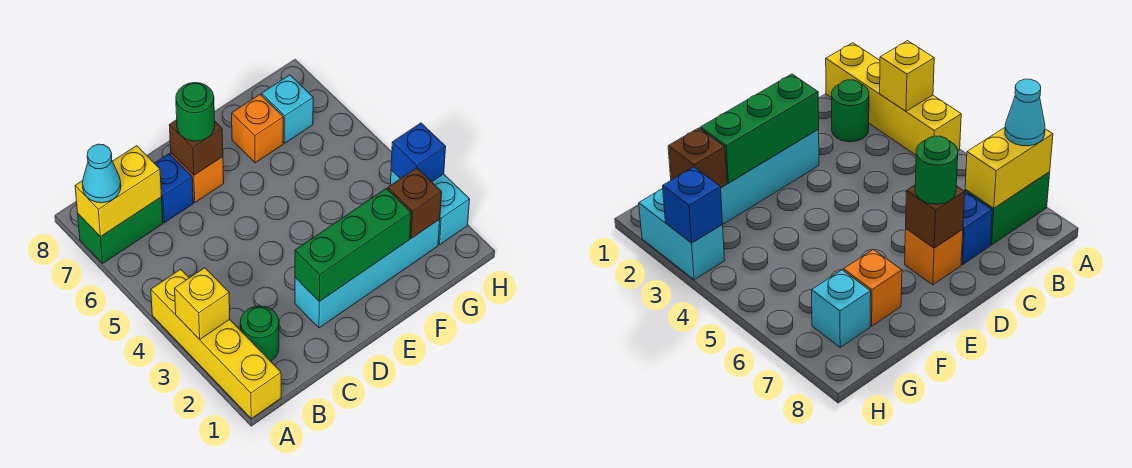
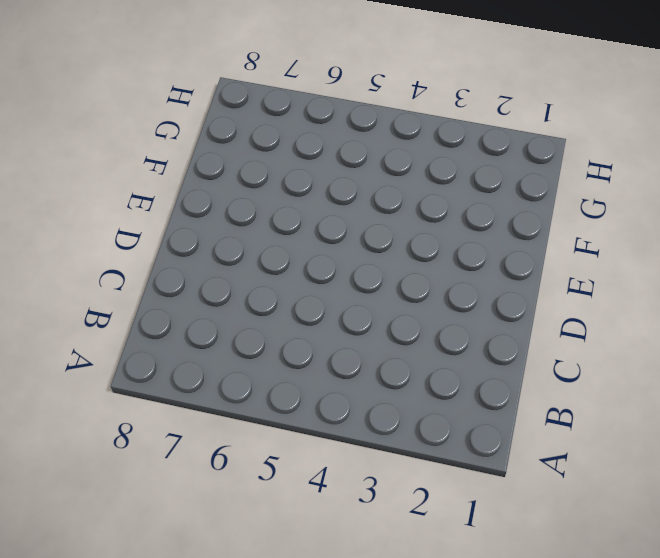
none -> yellow brick A1:A4 level 1
none -> green brick A7:B7 level 1
none -> green round brick B2 level 1

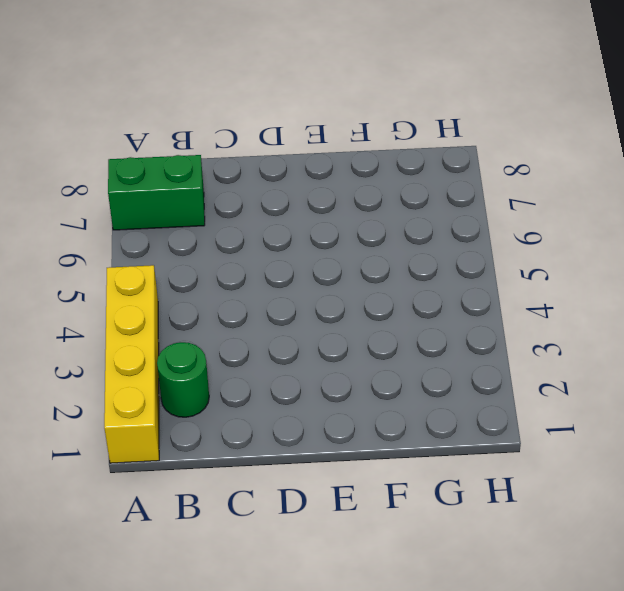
none -> blue brick C7 level 1
none -> cyan brick D2:G2 level 1
none -> orange brick D7 level 1

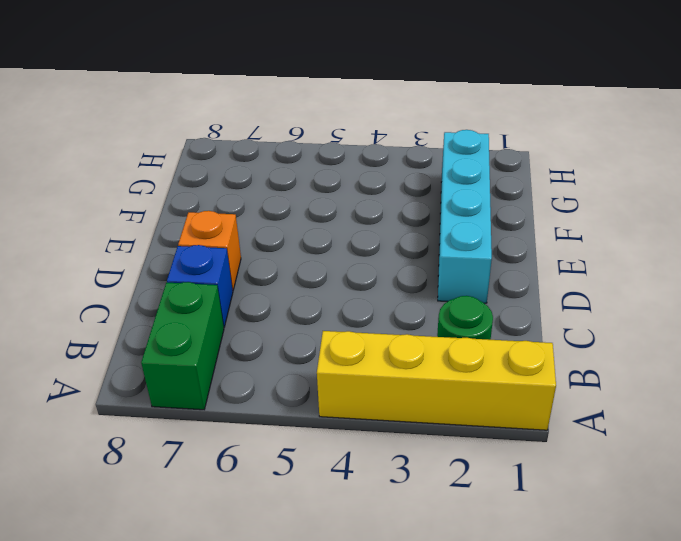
none -> orange brick F7 level 1
none -> cyan brick G7 level 1
none -> cyan brick H2:H3 level 1

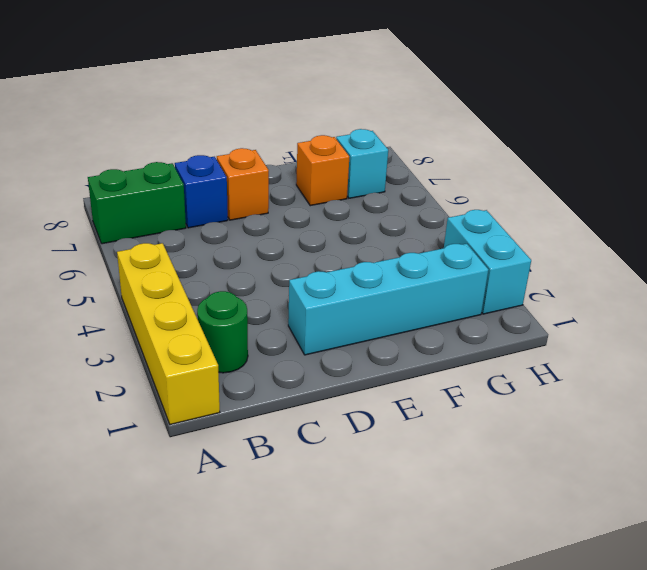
none -> yellow brick A3 level 2
none -> yellow brick A7:B7 level 2
none -> green brick D2:F2 level 2

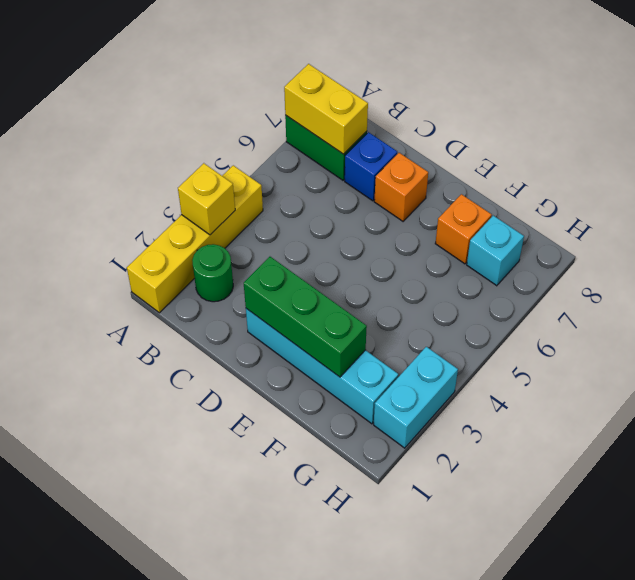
none -> brown brick D7 level 2
none -> brown brick G2 level 2
none -> blue brick H3 level 2

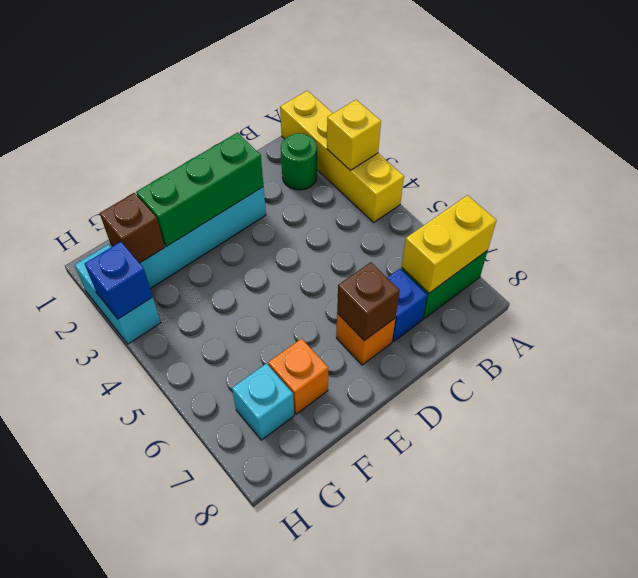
none -> cyan cone A7 level 3
none -> green round brick D7 level 3

